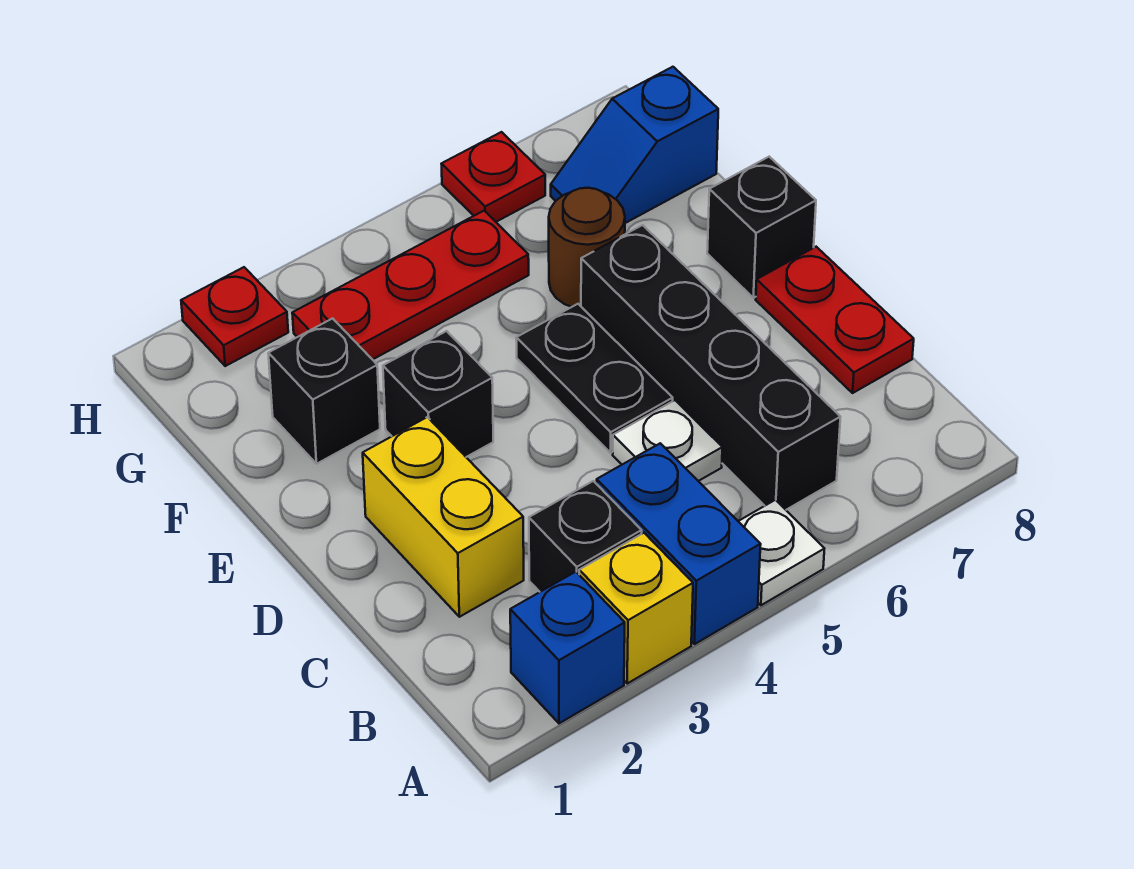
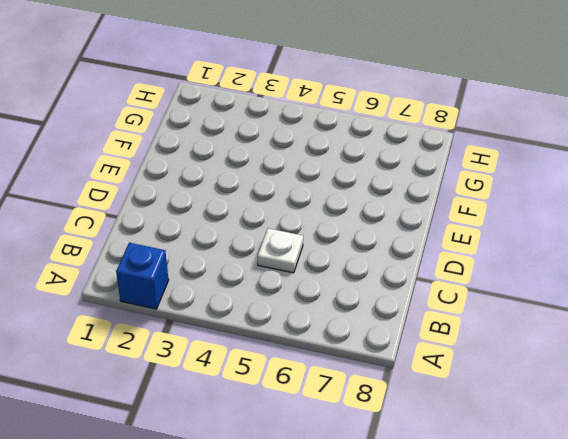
none -> yellow brick A3 level 1
none -> blue brick A4:B4 level 1
none -> white plate A5 level 1

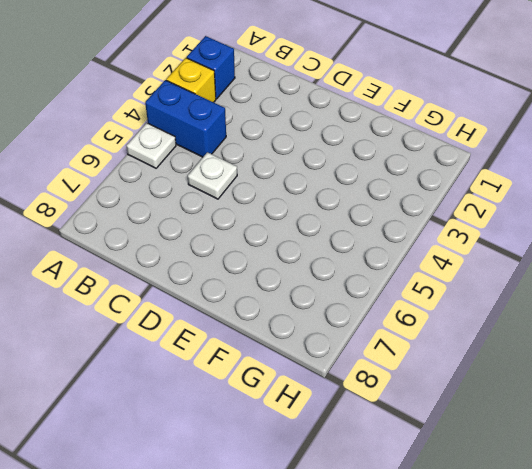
none -> black brick B3 level 1
none -> black brick B6:E6 level 1
none -> yellow brick C2:D2 level 1

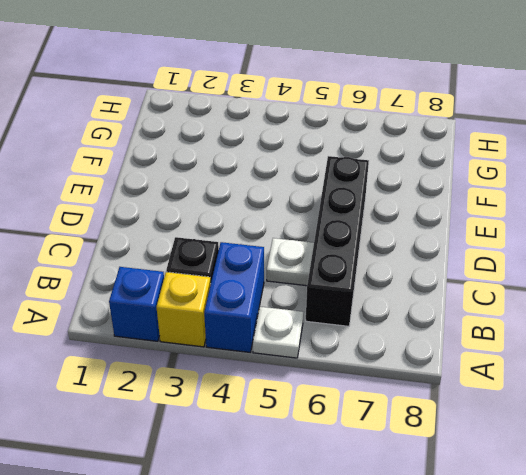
none -> yellow brick C2:D2 level 1
none -> red plate C8:D8 level 1
none -> black plate D5:E5 level 1

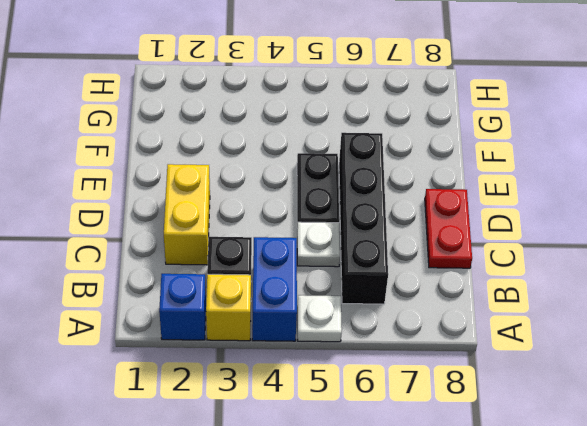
none -> black brick E3 level 1
none -> black brick E8 level 1
none -> black brick F2 level 1

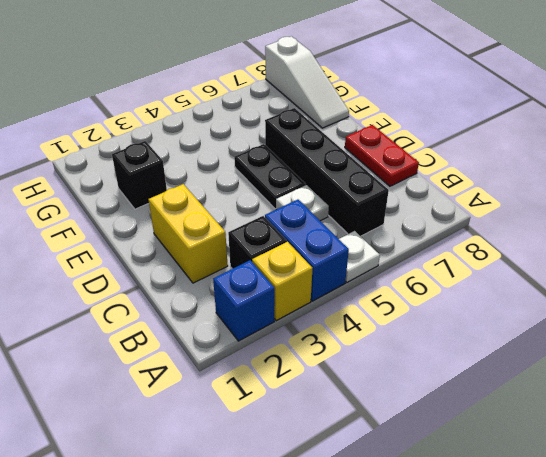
white slope F8:H8 level 1 top H -> blue slope G7:G8 level 1 top 8
none -> black brick E3 level 1
none -> black brick E8 level 1
none -> brown round brick F6 level 1

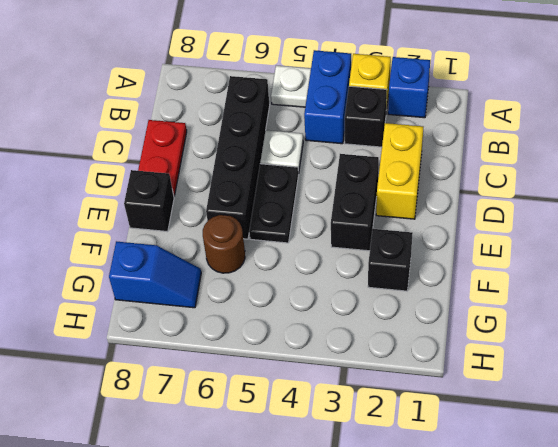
black brick D3:E3 level 1 -> black brick E3 level 1
none -> red plate G3:G5 level 1
none -> red plate H2 level 1
none -> red plate H6 level 1

